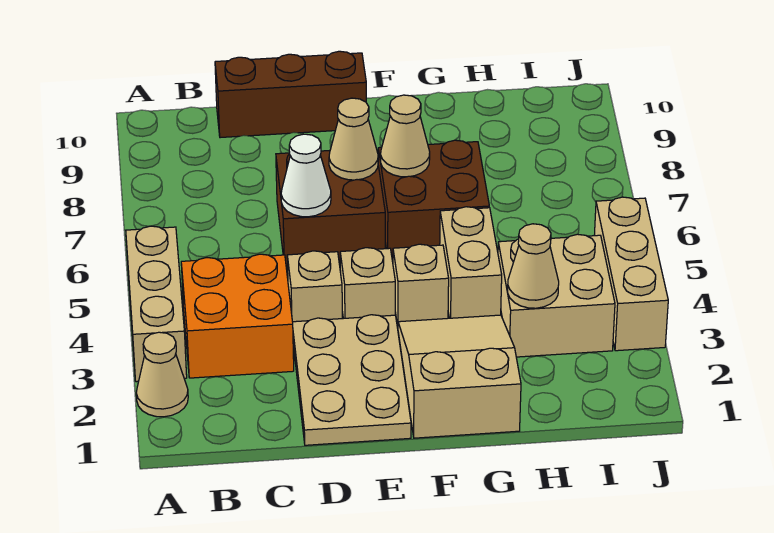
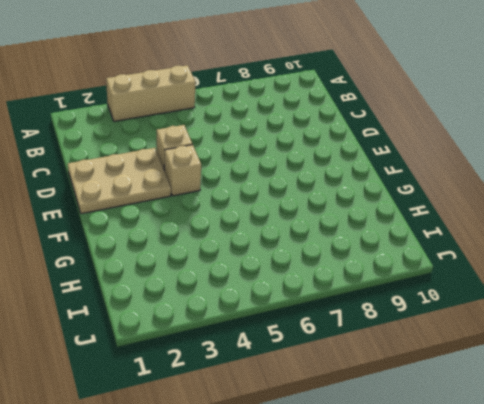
none -> tan cone A2 level 1
none -> orange brick B3:C4 level 1
none -> brown brick C10:E10 level 1

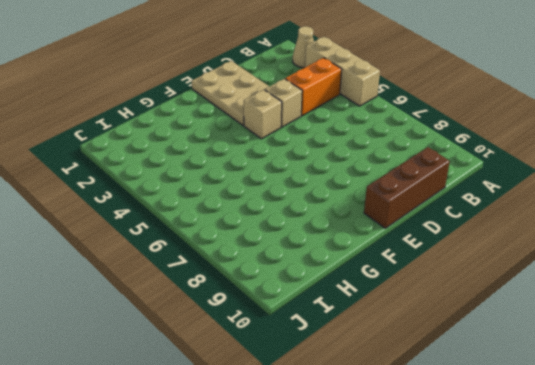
orange brick B4:C4 level 1 -> orange brick B3:C4 level 1
none -> brown brick D6:E7 level 1
none -> tan slope F1:G3 level 1 top 1
none -> tan brick F4 level 1

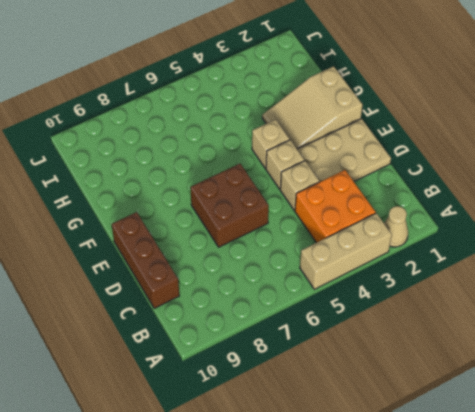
none -> brown brick F6:G7 level 1
none -> tan brick G4:G5 level 1
none -> tan brick H3:I4 level 1

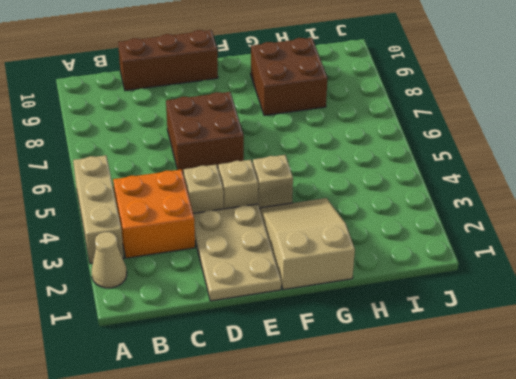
brown brick G8:H9 level 1 -> brown brick F6:G7 level 1
none -> tan brick G4:G5 level 1
none -> tan brick H3:I4 level 1
none -> tan brick J3:J5 level 1

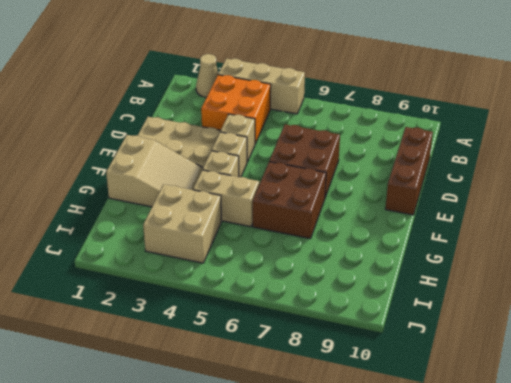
none -> tan brick J3:J5 level 1
none -> white cone D6 level 2
none -> tan cone E7 level 2

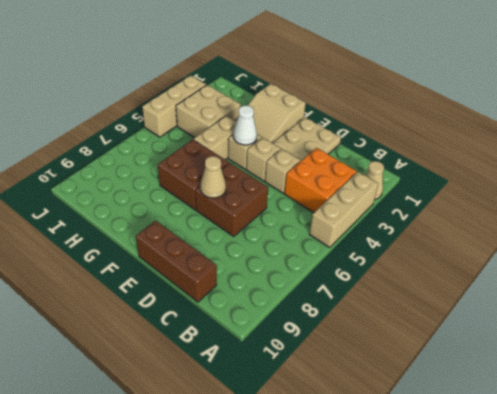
white cone F4 level 2 -> white cone D6 level 2
none -> tan cone F7 level 2
none -> tan cone H3 level 2

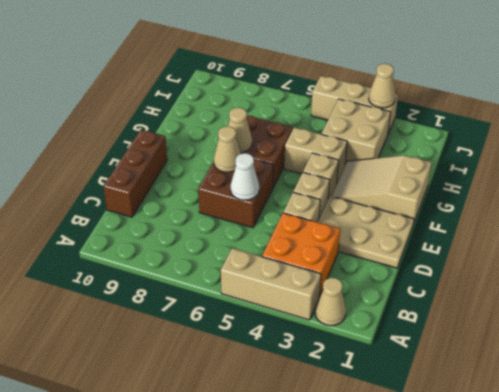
tan cone J3 level 2 -> tan cone H3 level 2

